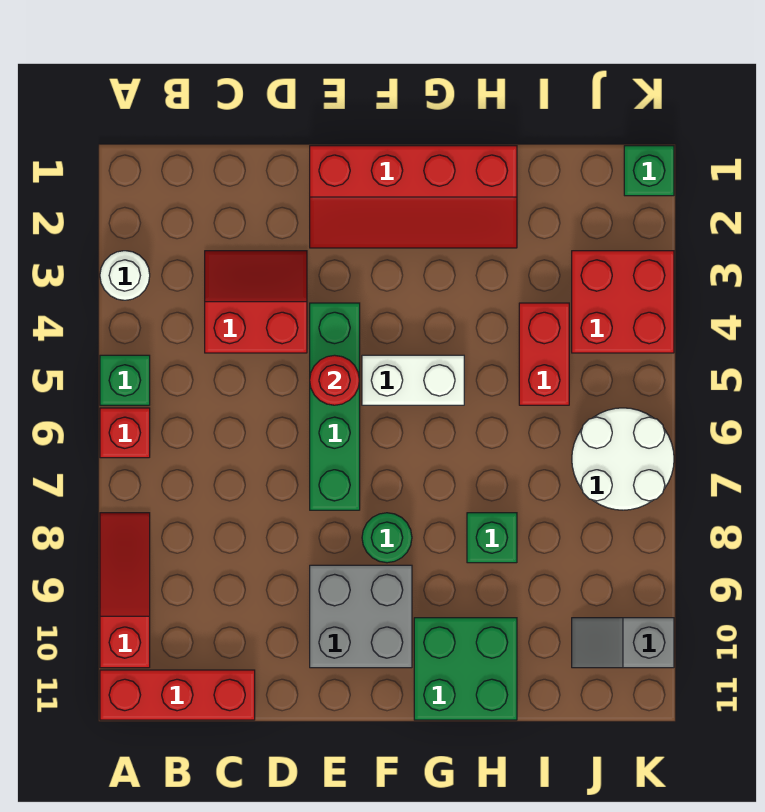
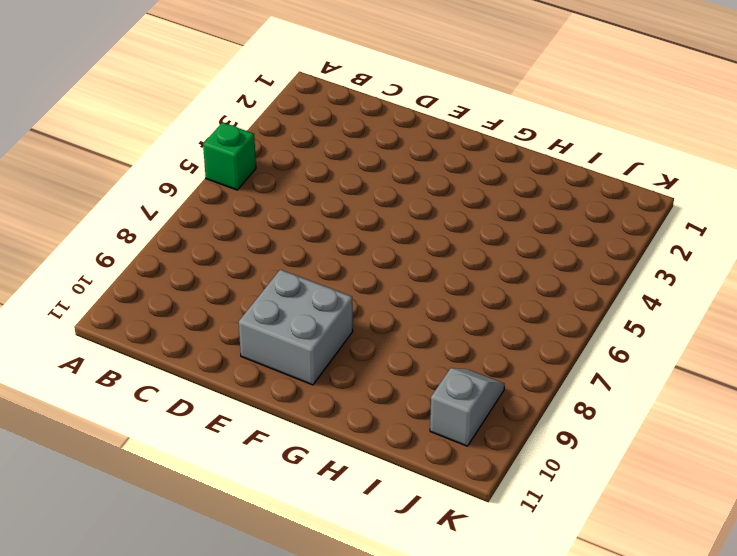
grey slope J9:J10 level 1 top 10 -> grey slope J10:K10 level 1 top K
none -> white round brick A3 level 1
none -> red brick A6 level 1
none -> red slope A8:A10 level 1 top 10

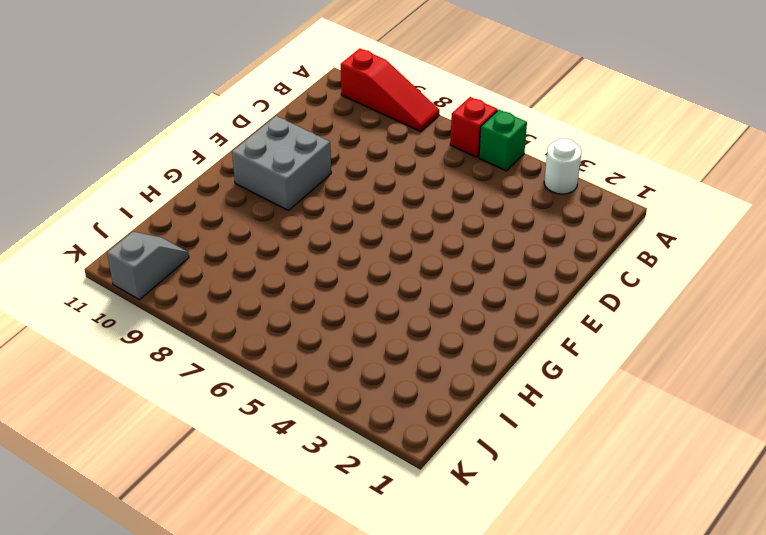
none -> red brick A11:C11 level 1
none -> red slope C3:D4 level 1 top 4
none -> red slope E1:H2 level 1 top 1

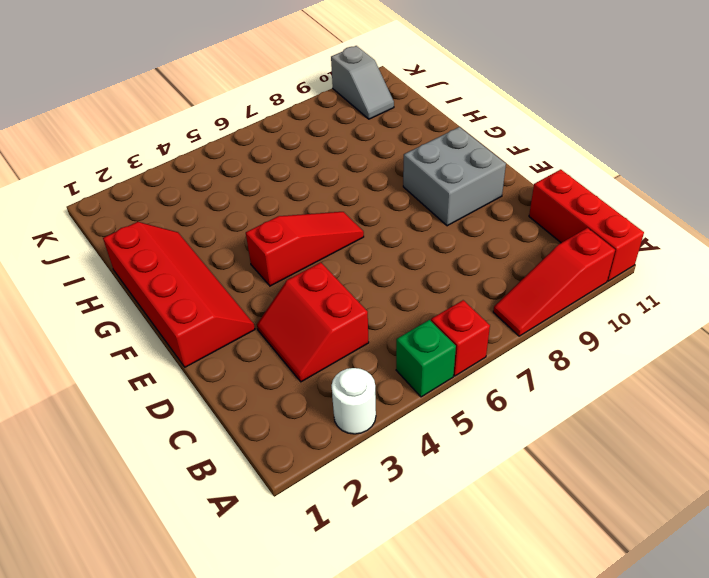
red slope F4:F6 level 1 top 4 -> white brick F5:G5 level 1
none -> green brick E4:E7 level 1
none -> green round brick F8 level 1
none -> green brick G10:H11 level 1

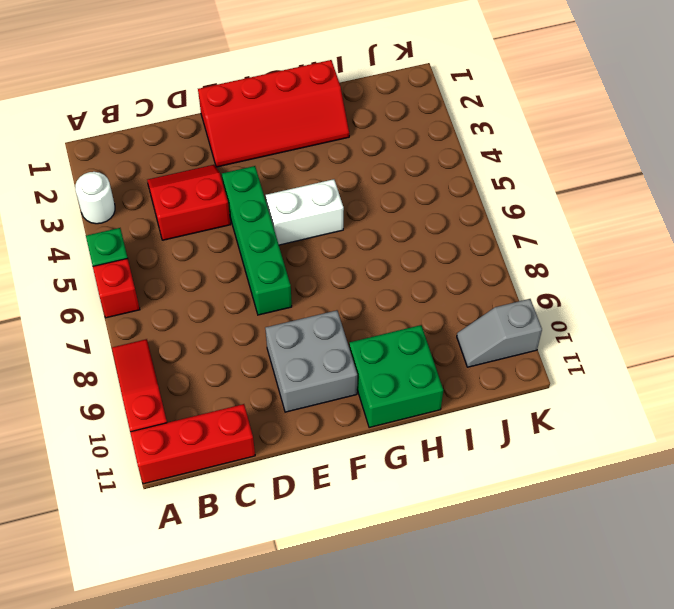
none -> green round brick F8 level 1
none -> green brick H8 level 1
none -> red brick I4:I5 level 1

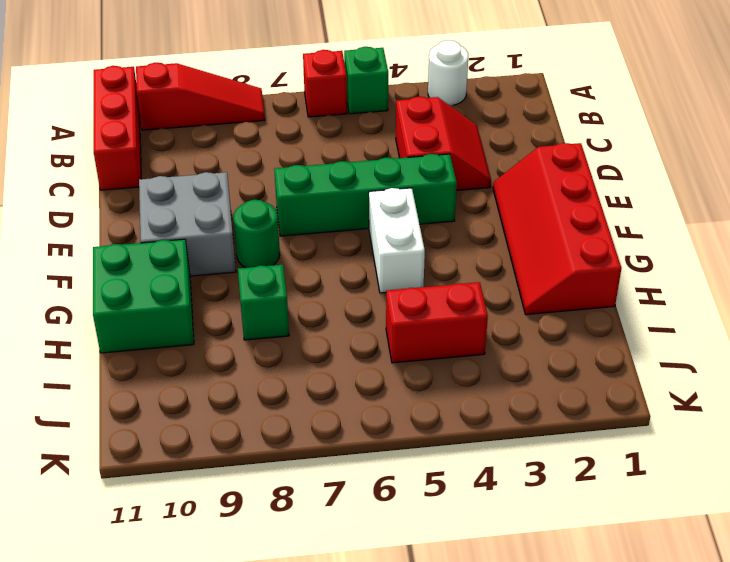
none -> red brick J3:K4 level 1
none -> white round brick J6:K7 level 1
none -> grey slope J10:K10 level 1 top K

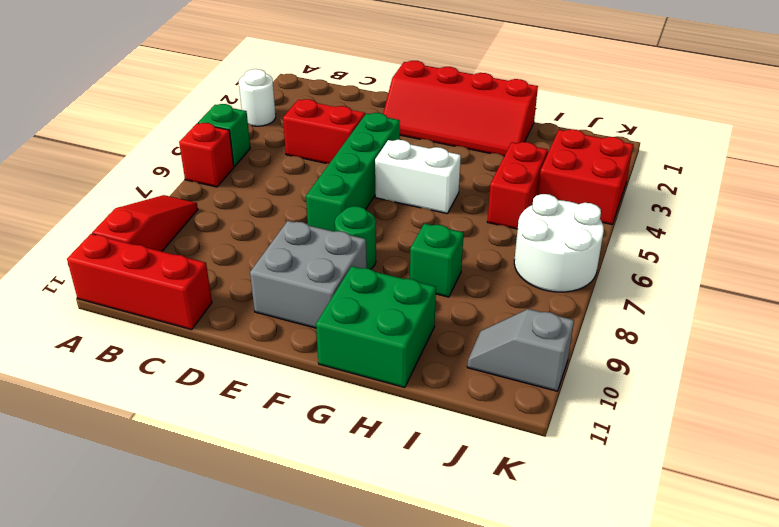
none -> green brick K1 level 1
none -> red round brick E5 level 2

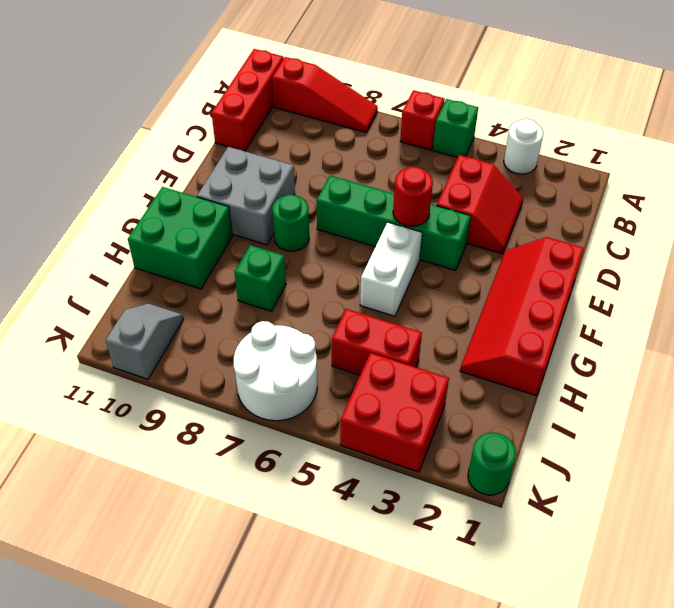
green round brick K1 level 1 -> green brick K1 level 1

